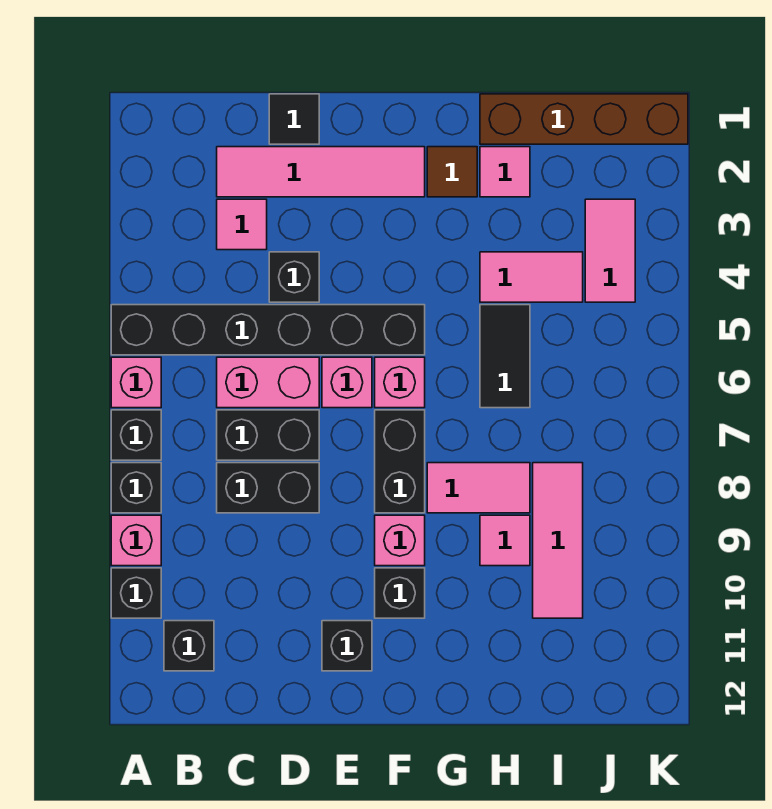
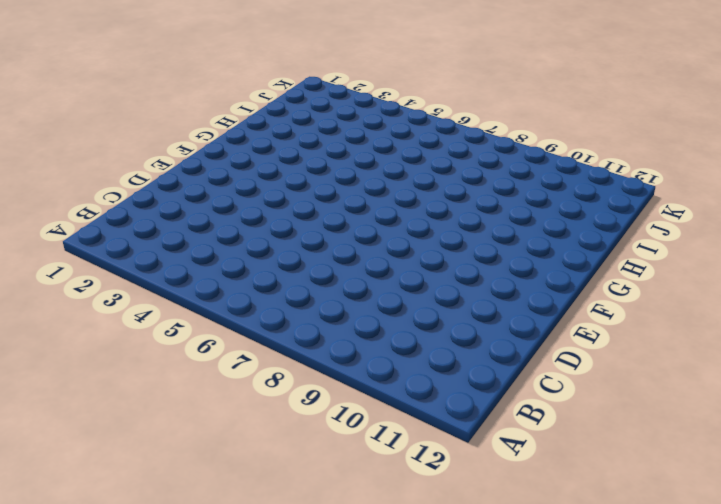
none -> black brick A5:F5 level 1
none -> pink brick A6 level 1
none -> black brick A7 level 1

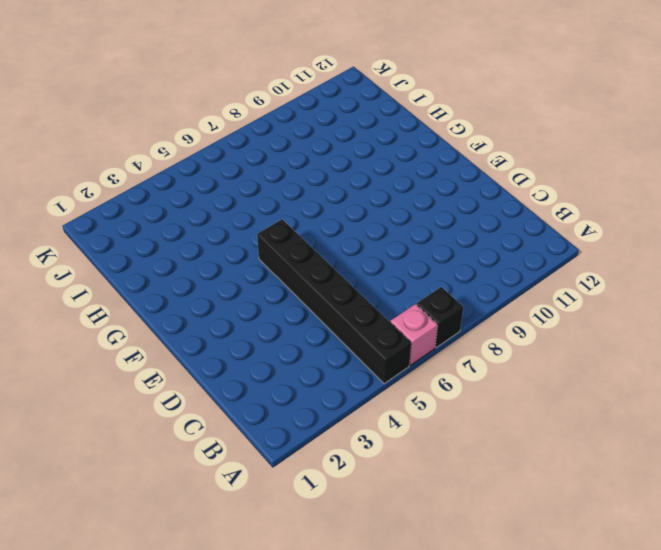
none -> black brick A8 level 1
none -> pink brick A9 level 1
none -> black brick A10 level 1

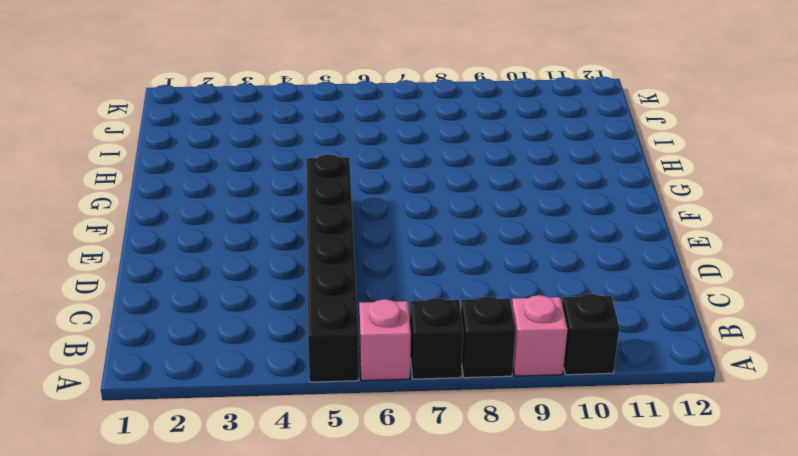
none -> black brick B11 level 1
none -> pink tile C2:F2 level 1
none -> pink tile C3 level 1

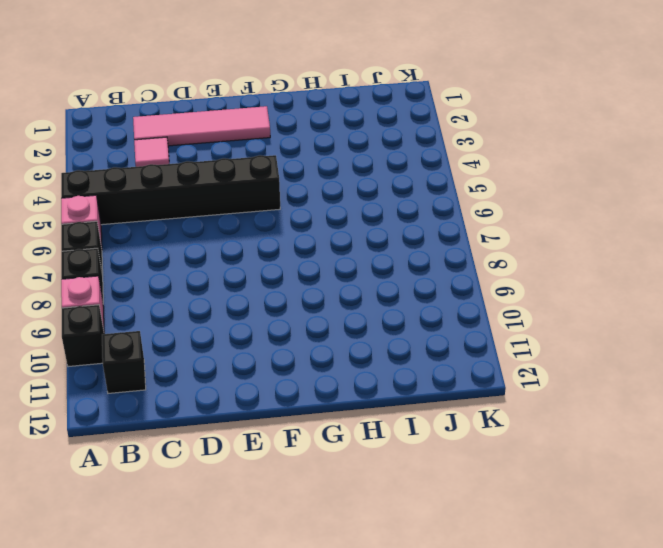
none -> pink brick C6:D6 level 1
none -> black brick C7:D7 level 1
none -> black brick C8:D8 level 1

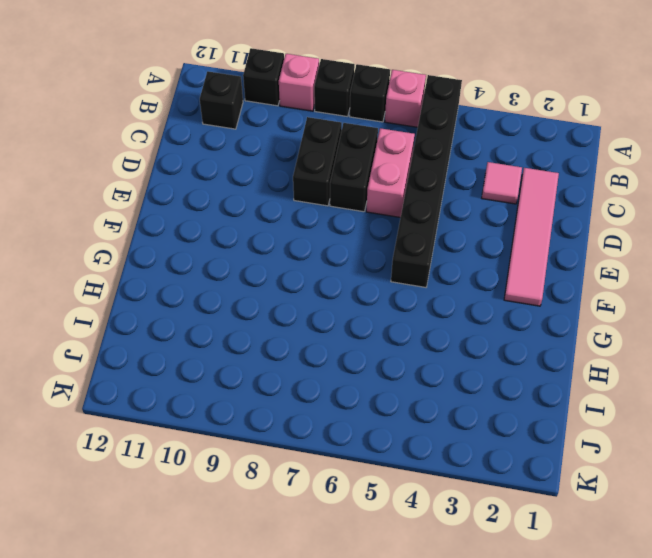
none -> black tile D1 level 1
none -> black brick D4 level 1
none -> pink brick E6 level 1

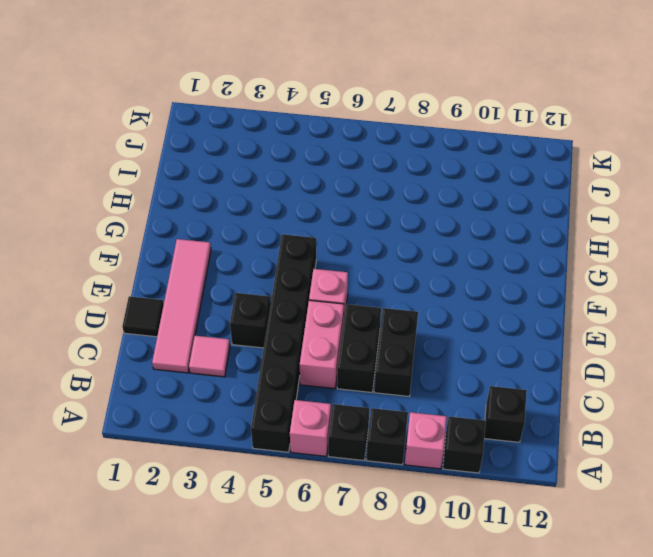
none -> black brick E11 level 1
none -> pink brick F6 level 1
none -> black brick F7:F8 level 1

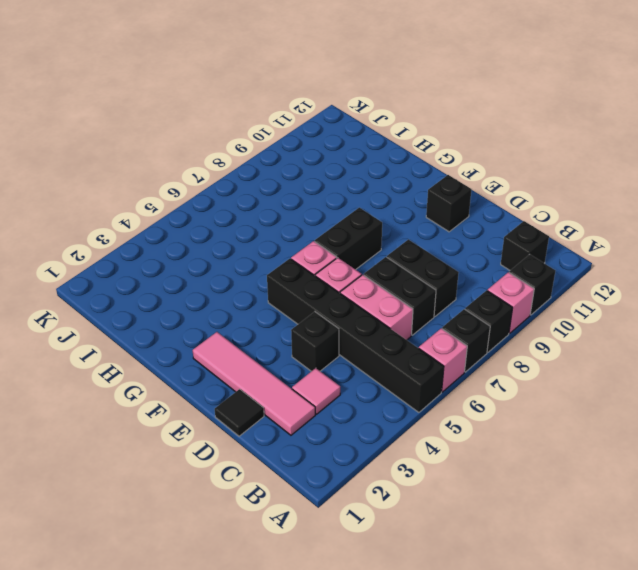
none -> pink brick F9 level 1
none -> black brick F10 level 1
none -> brown tile G2 level 1

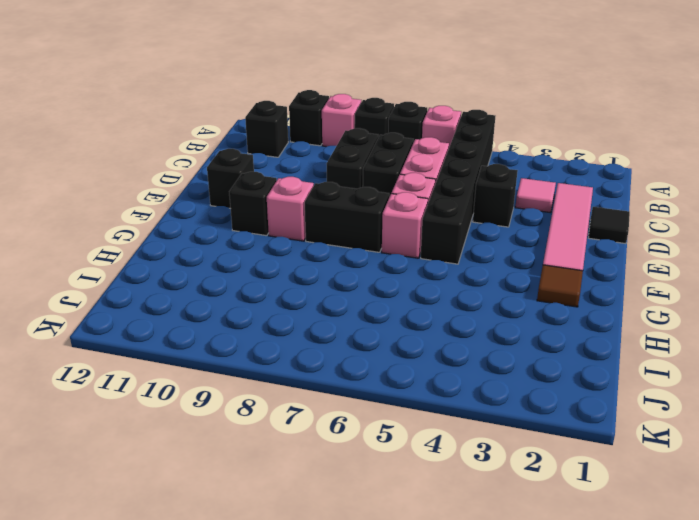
none -> pink tile G8:H8 level 1
none -> brown brick H1:K1 level 1
none -> pink tile H2 level 1

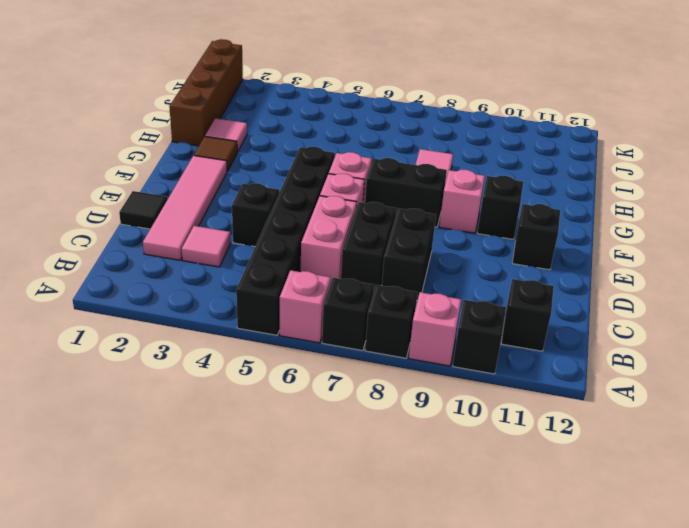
none -> pink tile H4:I4 level 1
none -> black tile H5:H6 level 1
none -> pink tile H9 level 1

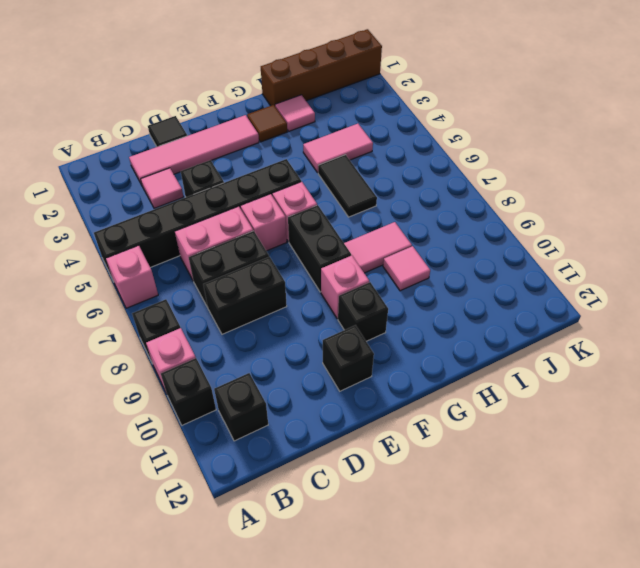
none -> black brick A7 level 1
none -> pink tile I8:I10 level 1
none -> pink tile J3:J4 level 1

